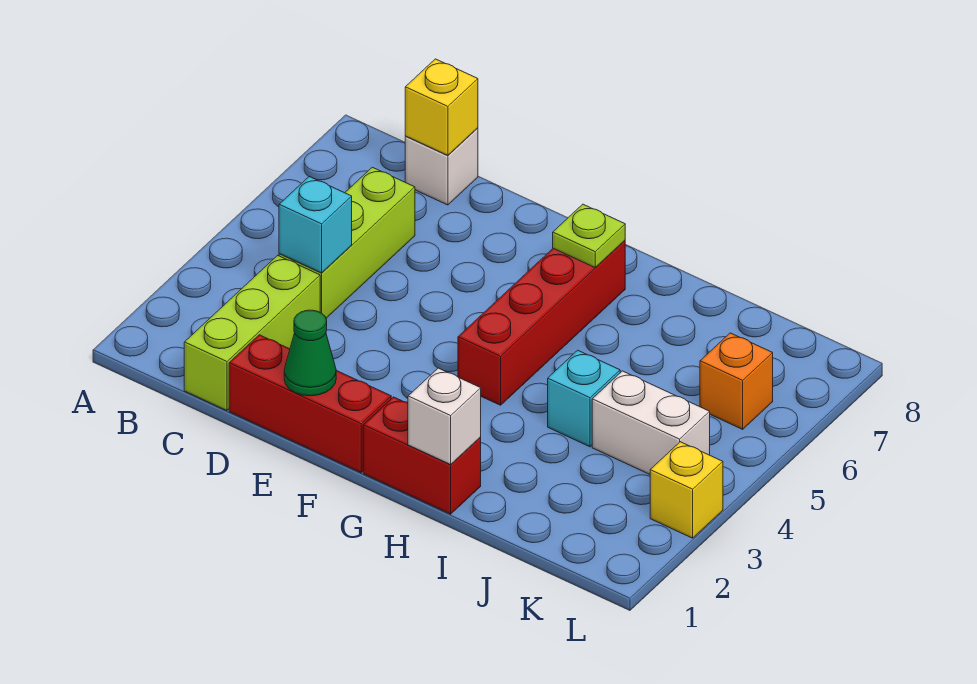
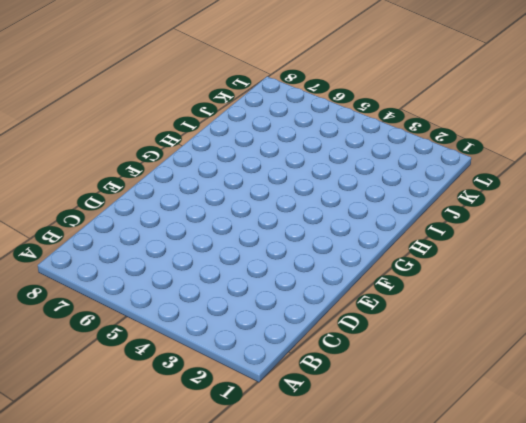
none -> lime brick C1:C3 level 1
none -> lime brick C4:C6 level 1
none -> white brick C8 level 1

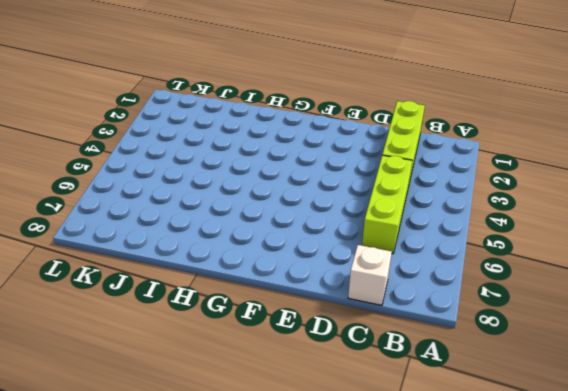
none -> red brick D1:F1 level 1
none -> red brick G1:H1 level 1
none -> red brick G4:G7 level 1

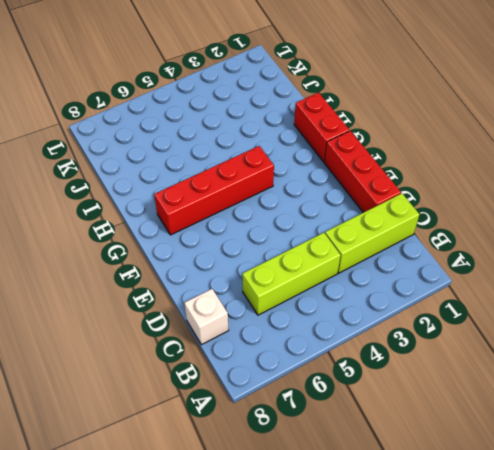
none -> cyan brick I4 level 1
none -> white brick J4:K4 level 1
none -> orange brick K6 level 1

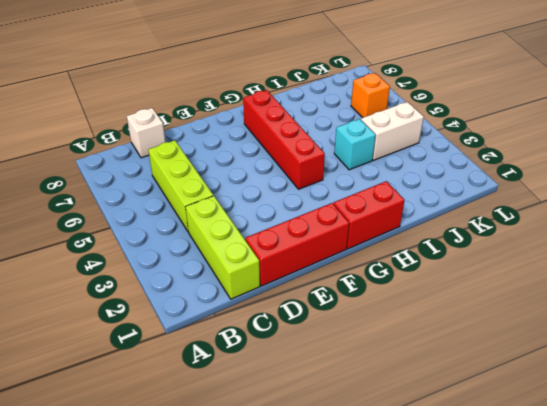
none -> yellow brick L3 level 1
none -> cyan brick C4 level 2
none -> yellow brick C8 level 2

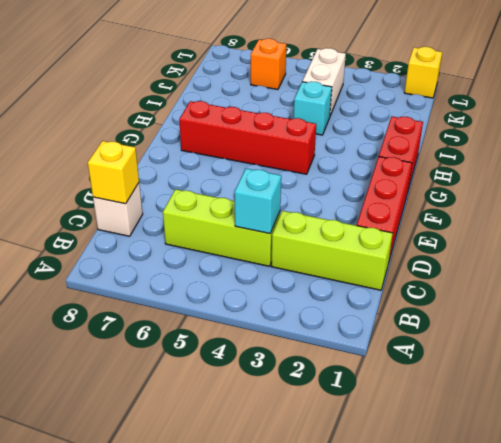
yellow brick L1 level 1 -> yellow brick L3 level 1
none -> green cone E1 level 2
none -> lime plate G7 level 2
none -> white brick H1 level 2

